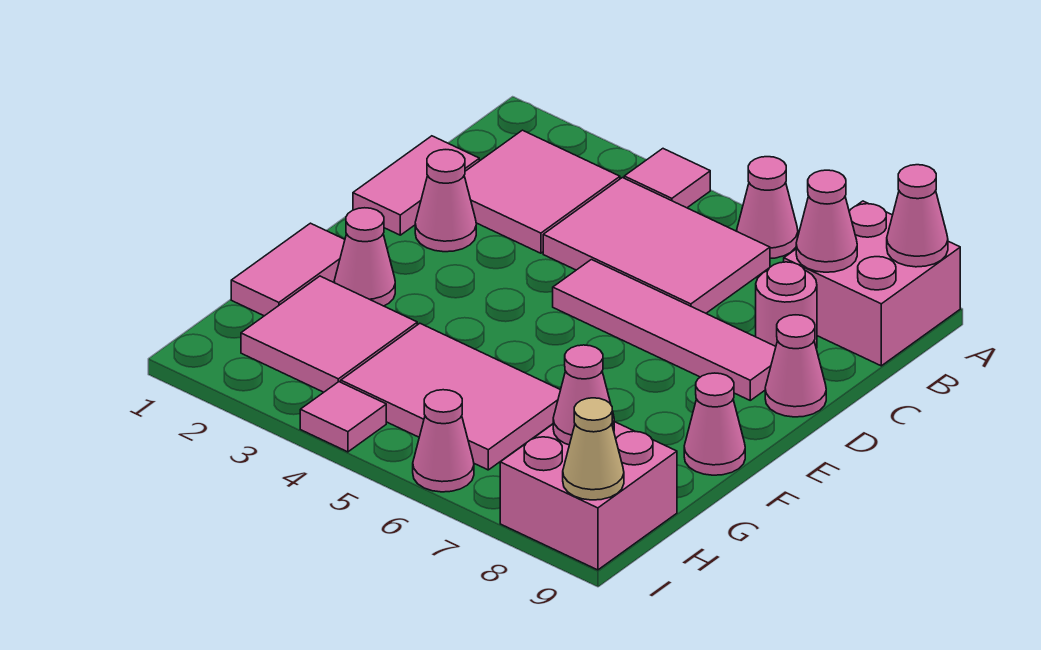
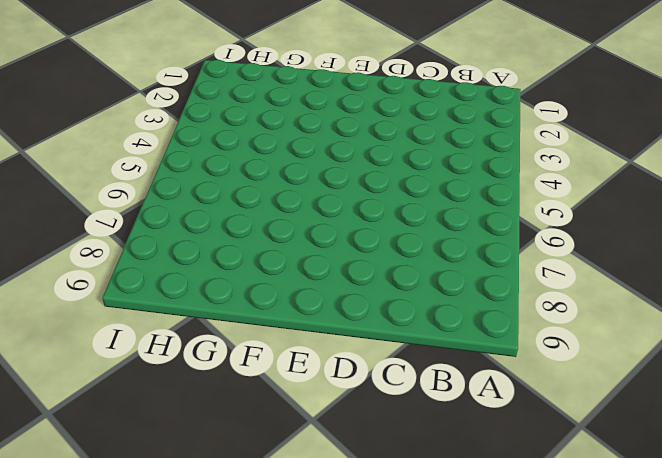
none -> pink tile A4 level 1
none -> pink cone A6 level 1
none -> pink brick A8:B9 level 1

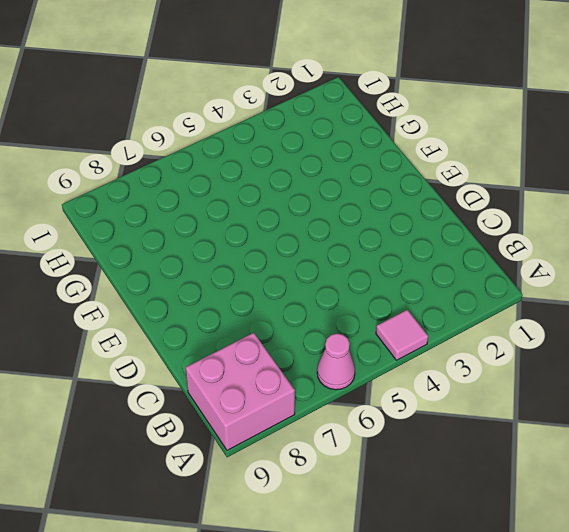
none -> pink tile B2:C3 level 1
none -> pink tile B4:C6 level 1
none -> pink tile C1:D1 level 1

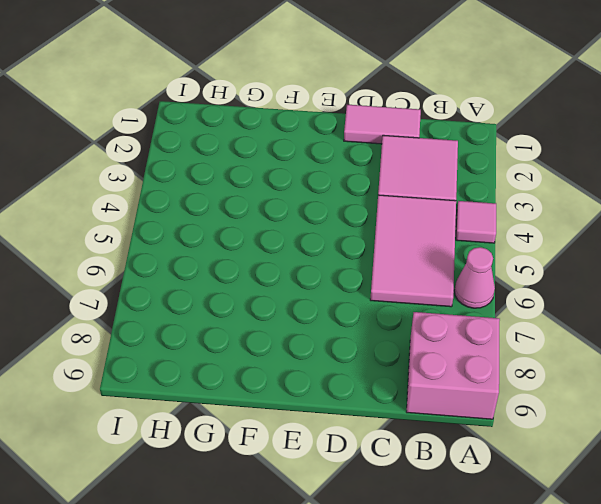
none -> pink round brick C8 level 1
none -> pink cone D2 level 1
none -> pink tile D5:D8 level 1

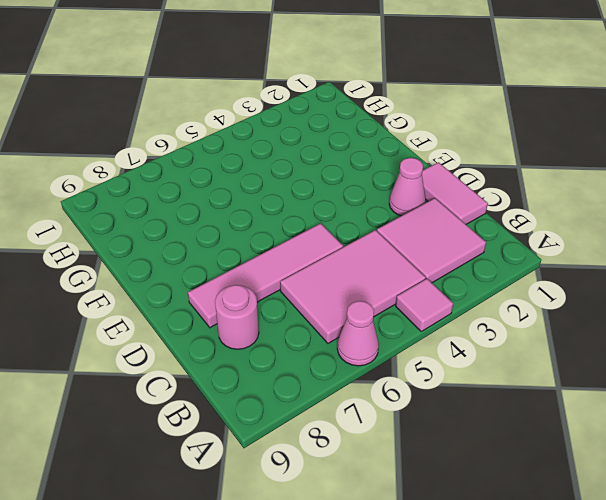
none -> pink brick A8:B9 level 1
none -> pink cone D9 level 1
none -> pink tile F1:G1 level 1

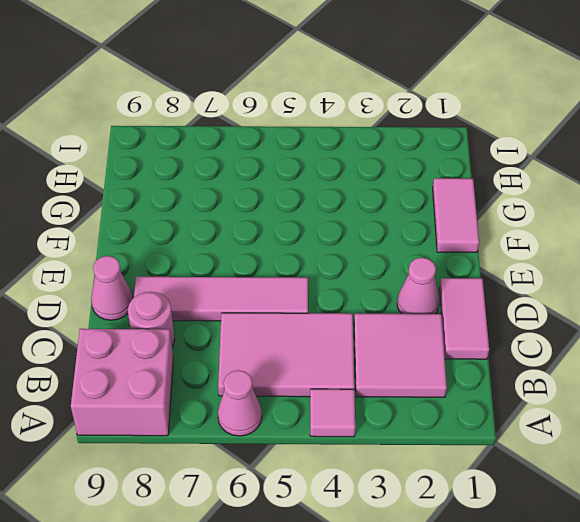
none -> pink cone F2 level 1
none -> pink cone F9 level 1
none -> pink tile G2:H3 level 1

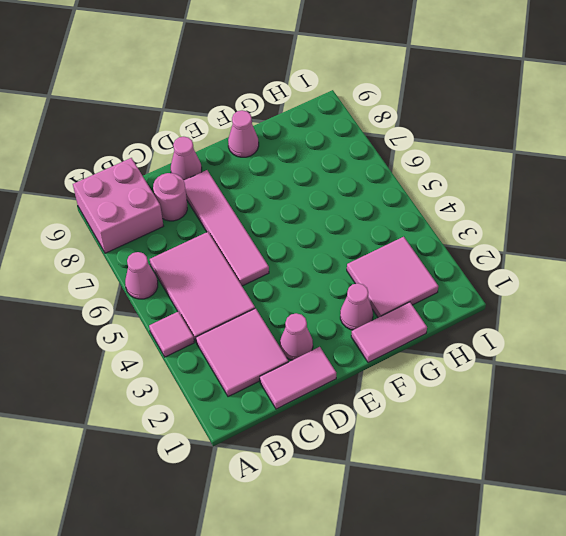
none -> pink tile G4:H6 level 1
none -> pink brick H8:I9 level 1
none -> pink tile I4 level 1

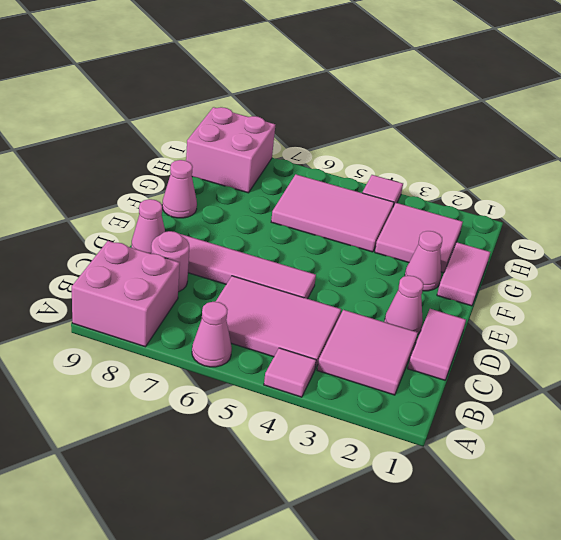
none -> pink cone I6 level 1
none -> pink cone A9 level 2
none -> pink cone B8 level 2

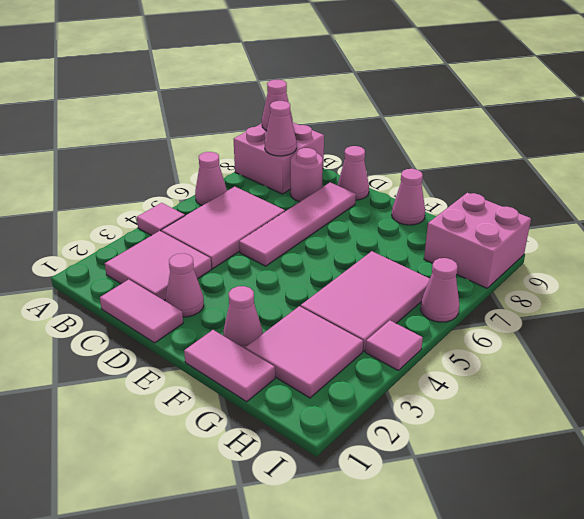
none -> pink cone H8 level 2
none -> tan cone I9 level 2

